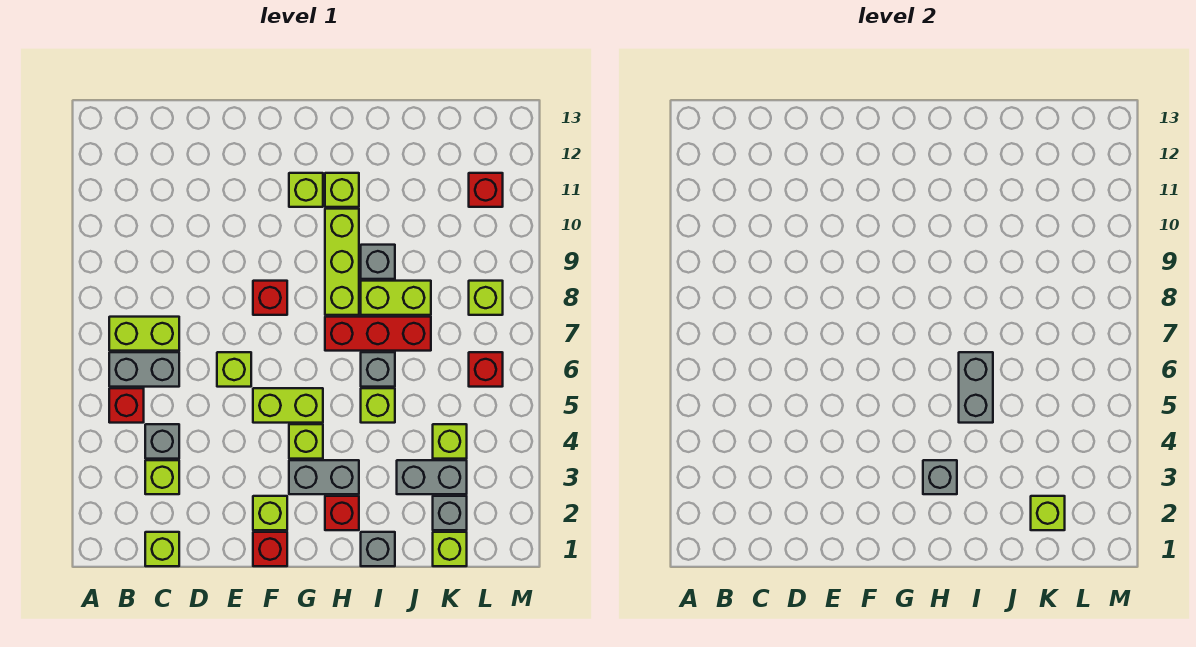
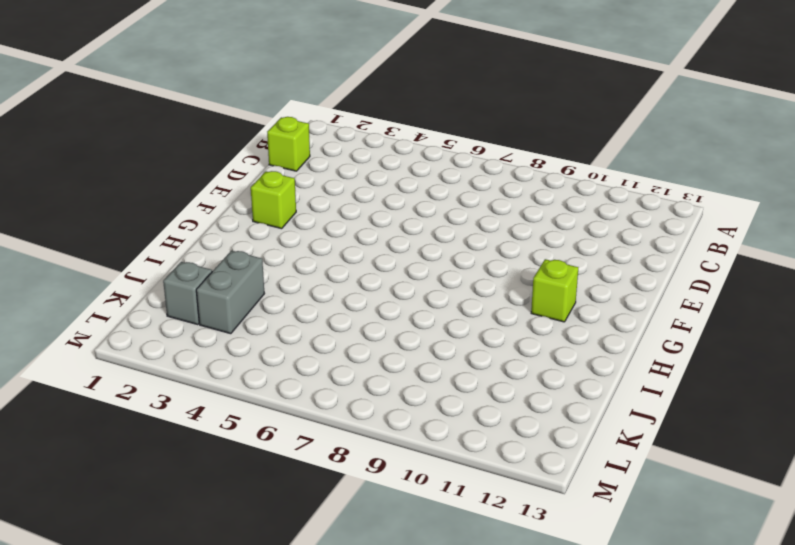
none -> red brick B5 level 1
none -> grey brick B6:C6 level 1
none -> lime brick B7:C7 level 1
none -> lime brick C3 level 1

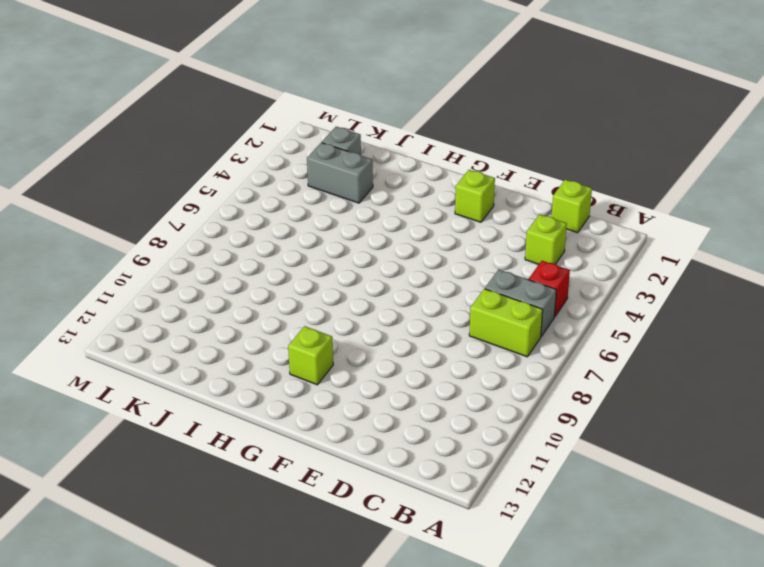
none -> grey brick C4 level 1
none -> lime brick E6 level 1
none -> red brick F1 level 1
none -> lime brick F5:G5 level 1

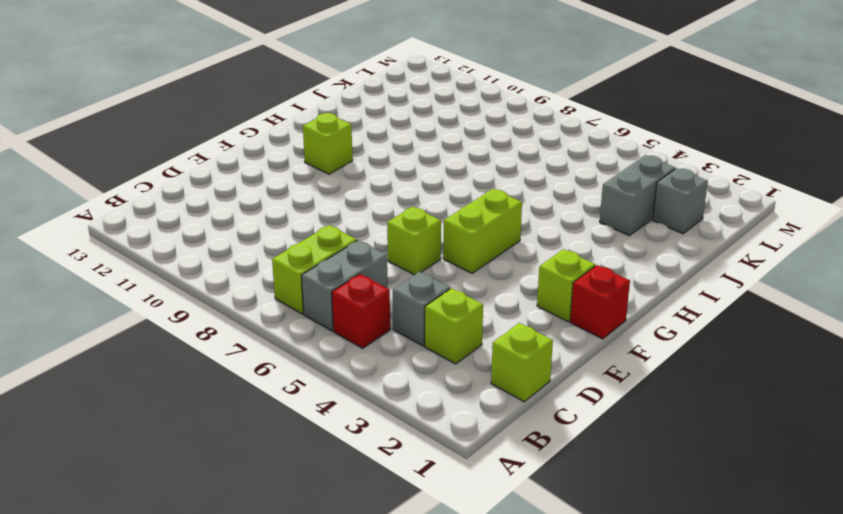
none -> red brick F8 level 1
none -> grey brick G3:H3 level 1
none -> lime brick G4 level 1
none -> red brick H2 level 1

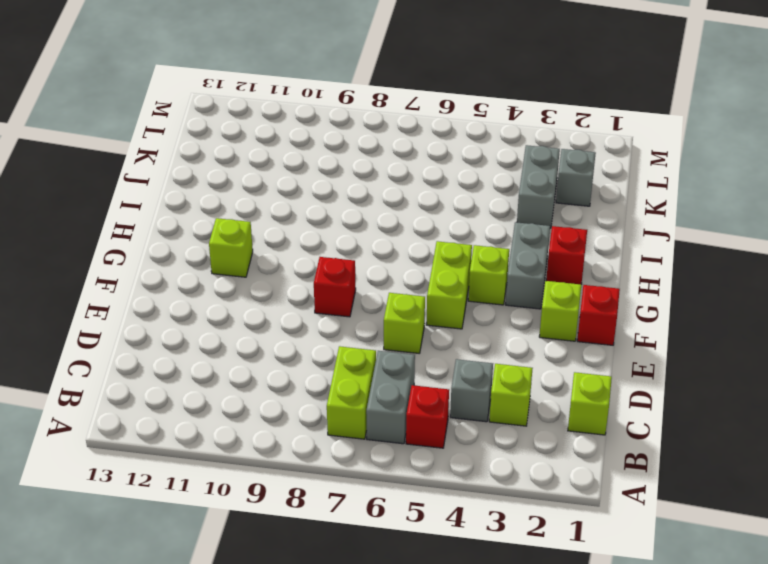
none -> red brick H7:J7 level 1
none -> lime brick H8:H10 level 1
none -> lime brick H11 level 1
none -> grey brick I1 level 1

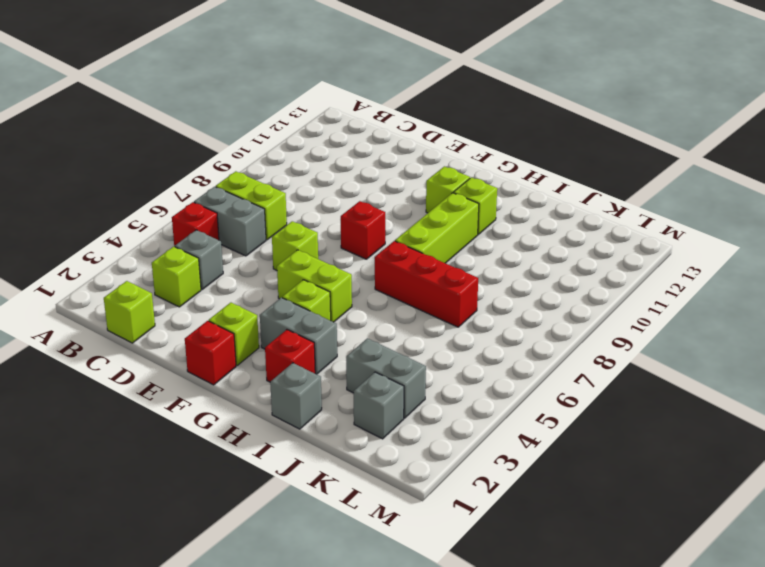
none -> lime brick I5 level 1
none -> grey brick I6 level 1
none -> lime brick I8:J8 level 1
none -> grey brick I9 level 1

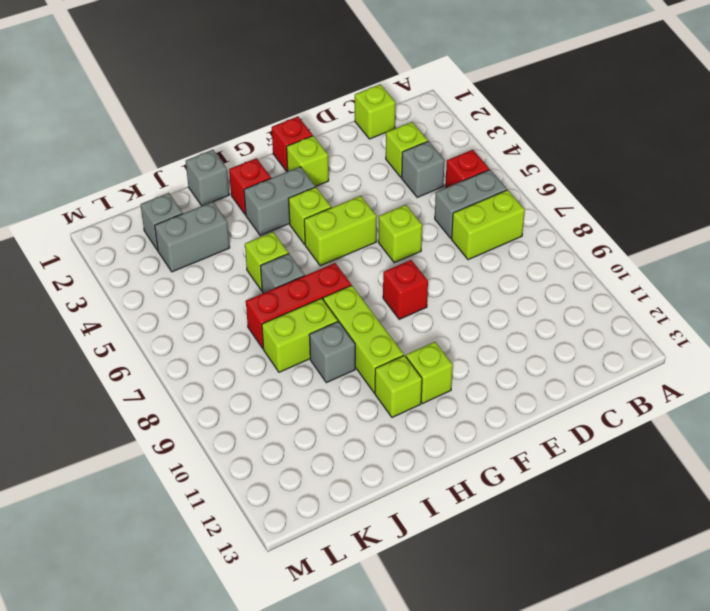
none -> lime brick K1 level 1
none -> lime brick K4 level 1
none -> red brick L6 level 1
none -> lime brick L8 level 1

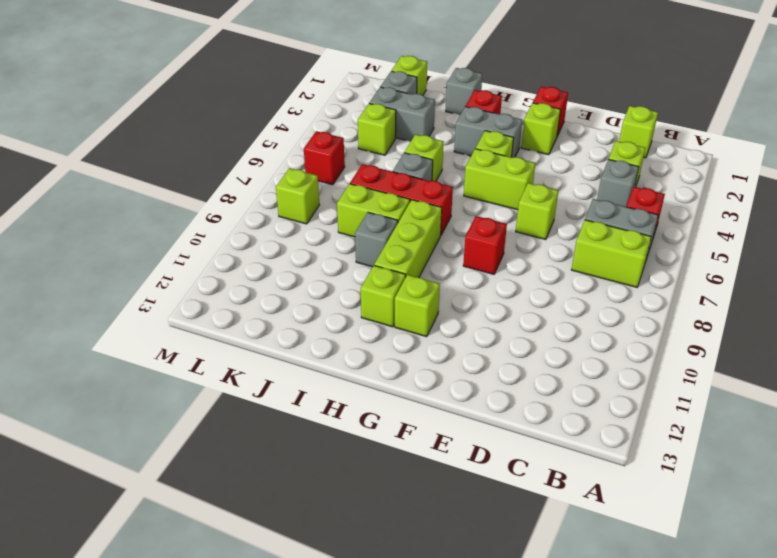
none -> red brick L11 level 1
none -> grey brick H3 level 2
none -> grey brick I5:I6 level 2
none -> lime brick K2 level 2

